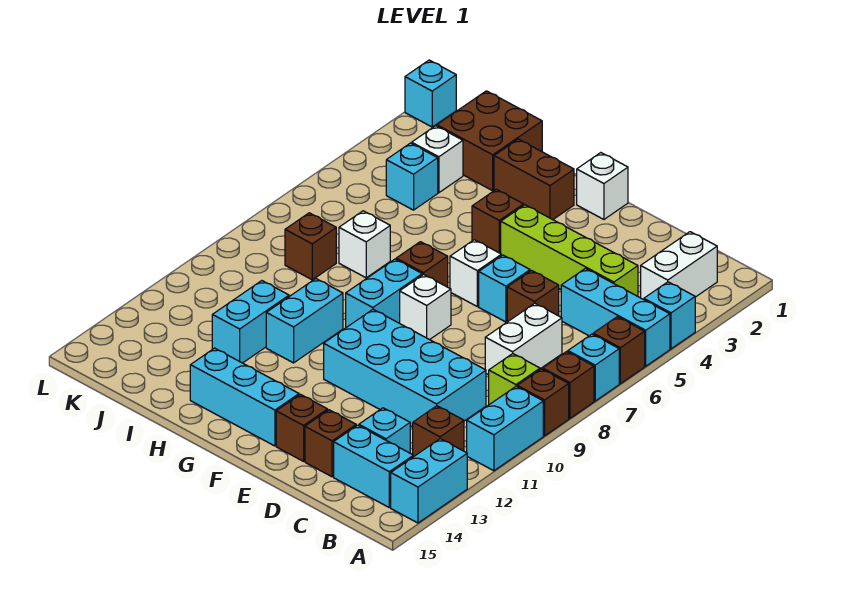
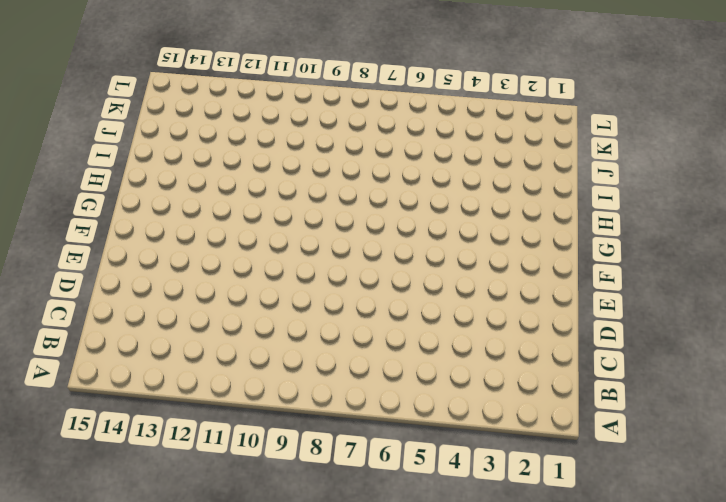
none -> cyan brick A4 level 1
none -> cyan brick A5:C5 level 1
none -> brown brick A6 level 1
none -> cyan brick A7 level 1

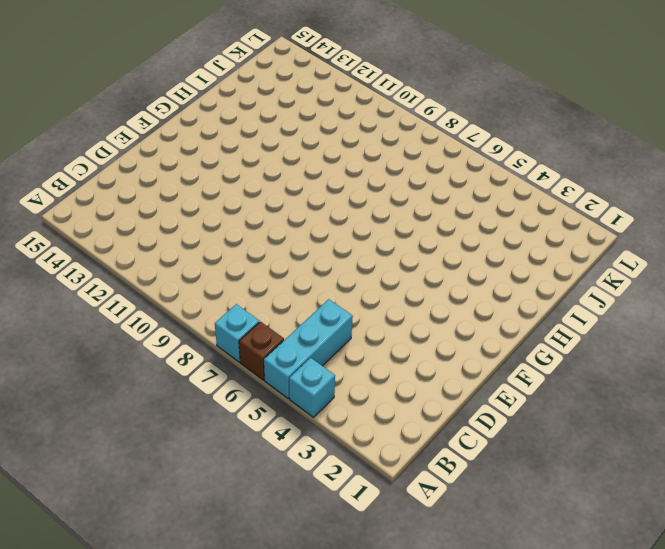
none -> brown brick A8 level 1
none -> brown brick A9 level 1
none -> cyan brick A10:A11 level 1
none -> cyan brick A13:A14 level 1

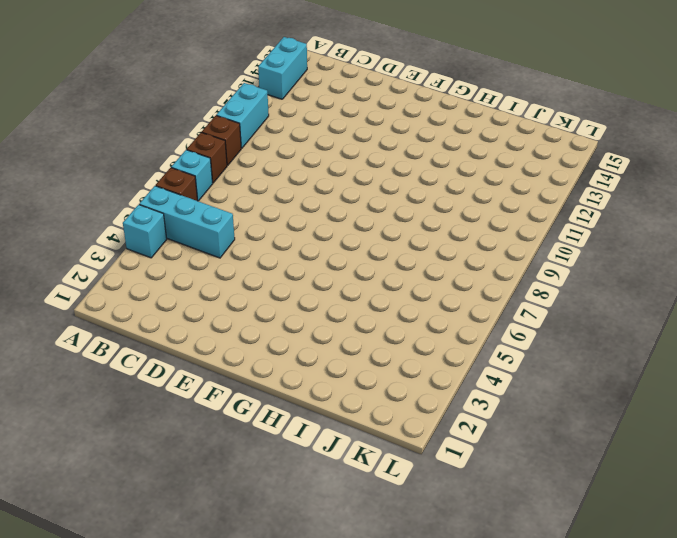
none -> white brick B2:B3 level 1
none -> lime brick B9 level 1
none -> brown brick B12 level 1
none -> cyan brick B14:C14 level 1

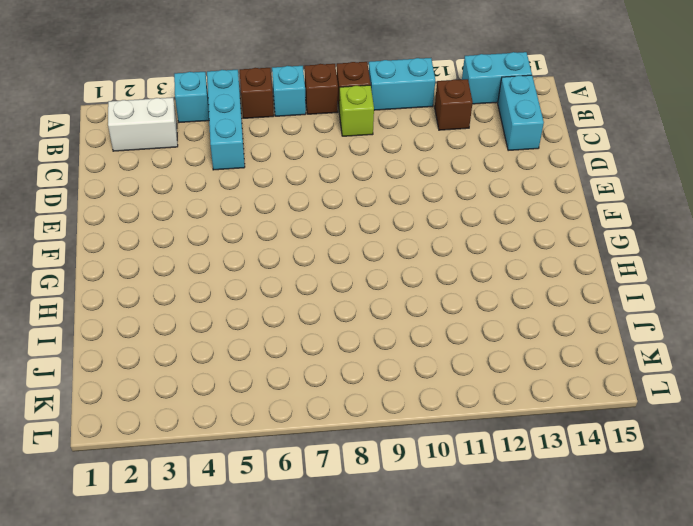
none -> lime brick C4:F4 level 1
none -> white brick C7:C8 level 1
none -> cyan brick C10:F11 level 1
none -> cyan brick C13 level 1

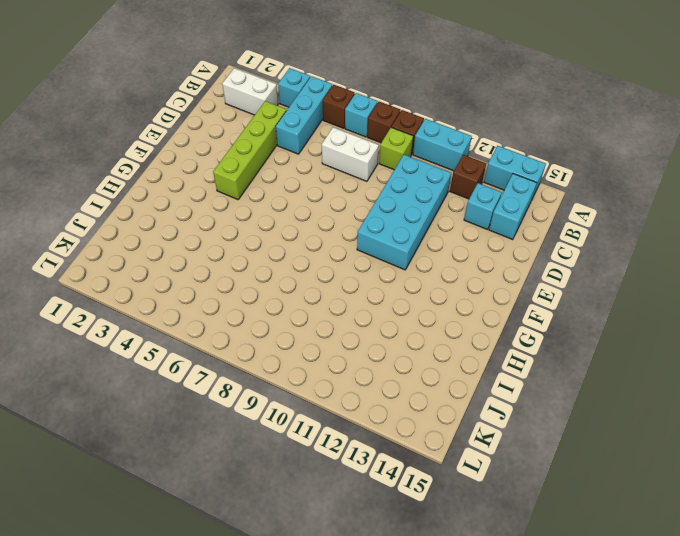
none -> brown brick D6 level 1
none -> brown brick D14 level 1
none -> cyan brick E6 level 1
none -> brown brick E14 level 1

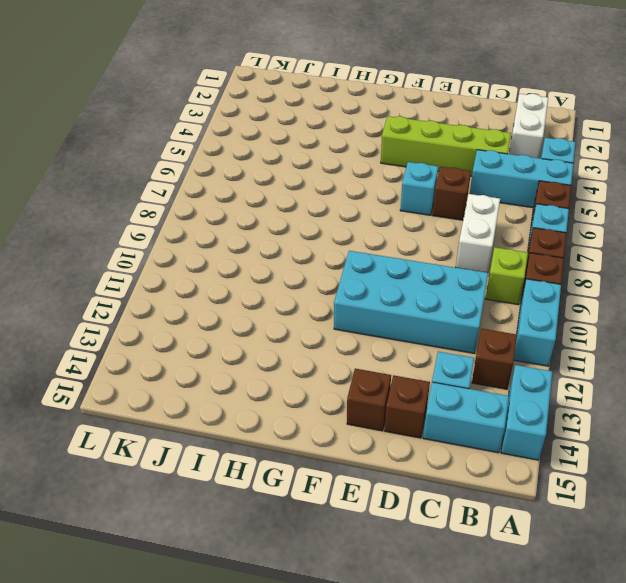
none -> white brick F1 level 1
none -> white brick F6 level 1
none -> white brick F8 level 1
none -> cyan brick F14:H14 level 1

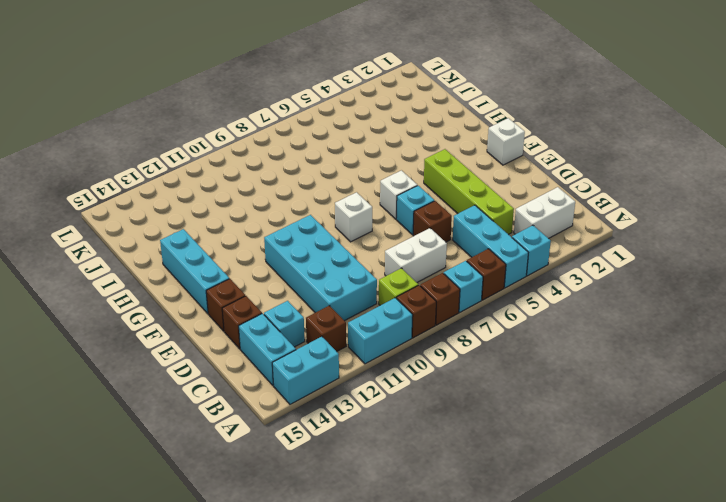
none -> brown brick G2:H2 level 1
none -> brown brick G4 level 1
none -> brown brick G7 level 1
none -> cyan brick G8:G9 level 1

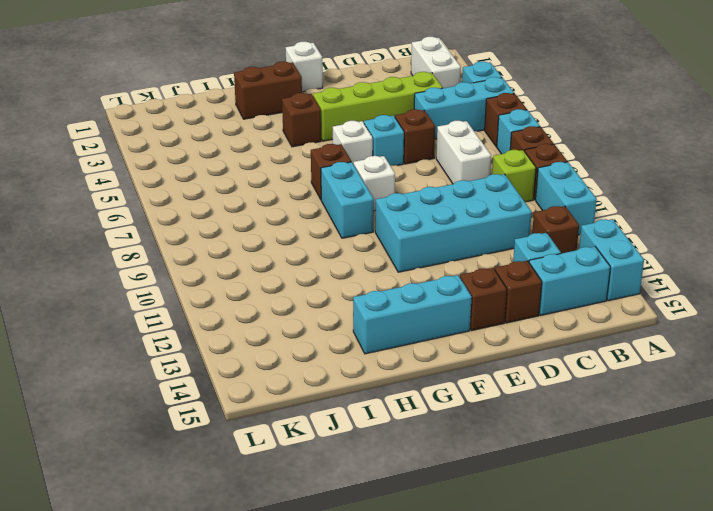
none -> cyan brick H10:H11 level 1
none -> brown brick I1:J2 level 1
none -> white brick I7 level 1
none -> cyan brick I11:I12 level 1

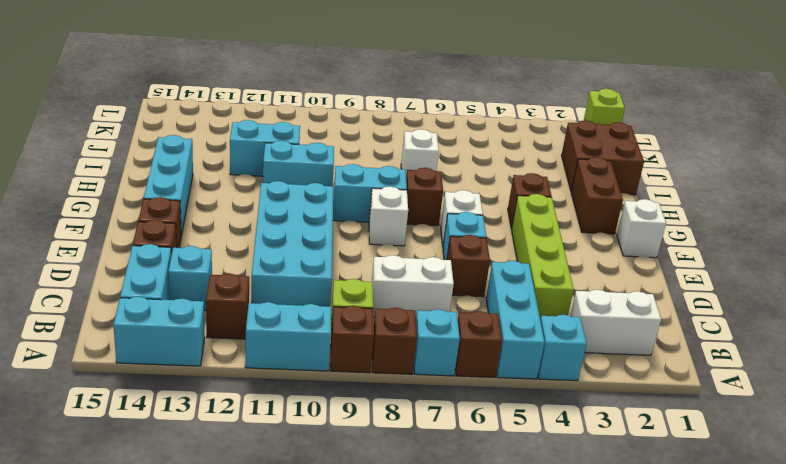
lime brick L1 level 1 -> cyan brick L1 level 1
none -> white brick J3 level 1
none -> cyan brick J4 level 1
none -> brown brick J8 level 1

